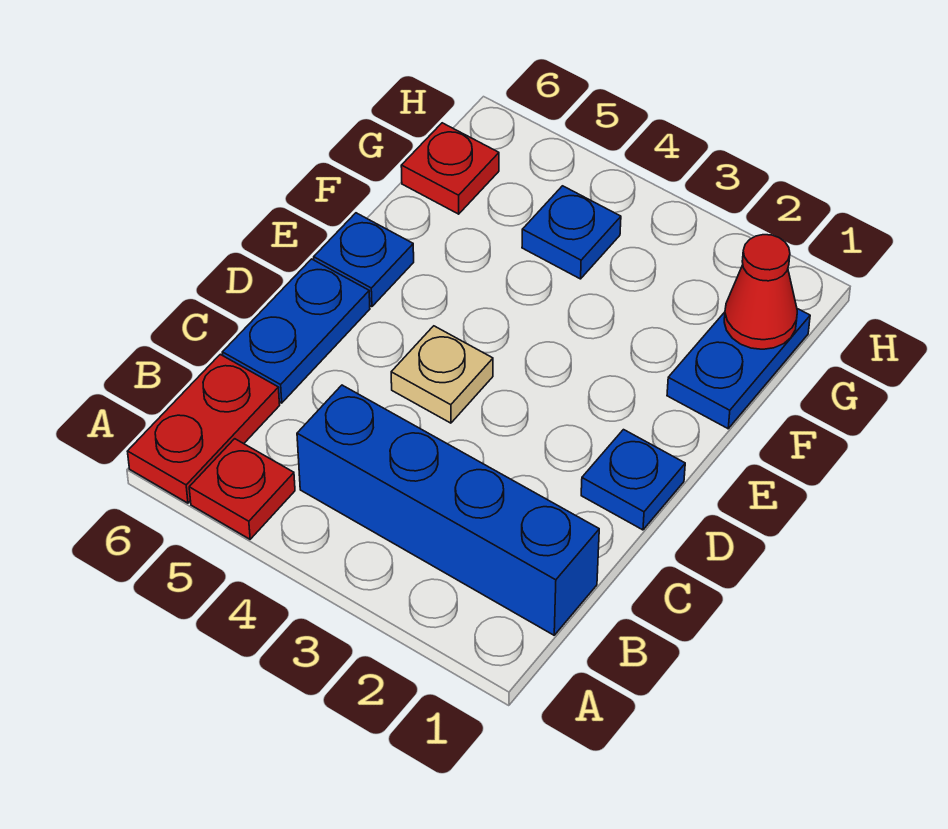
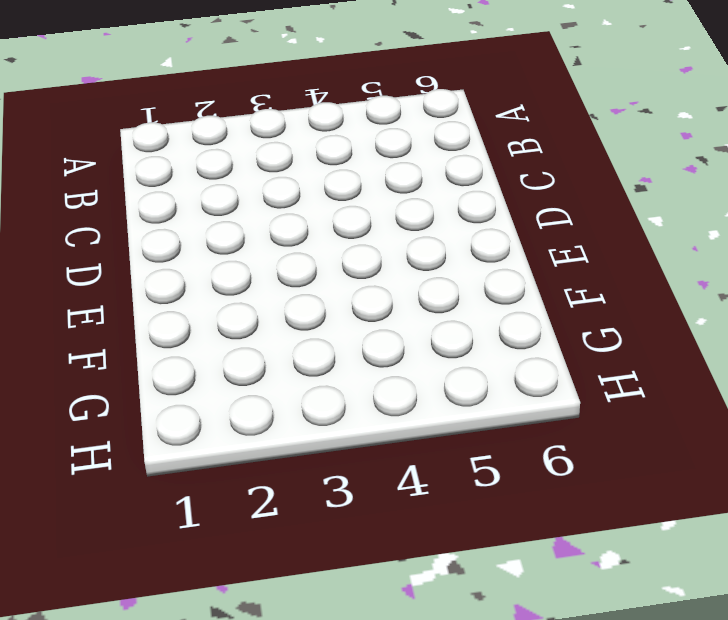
none -> red plate A5 level 1
none -> red plate A6:B6 level 1

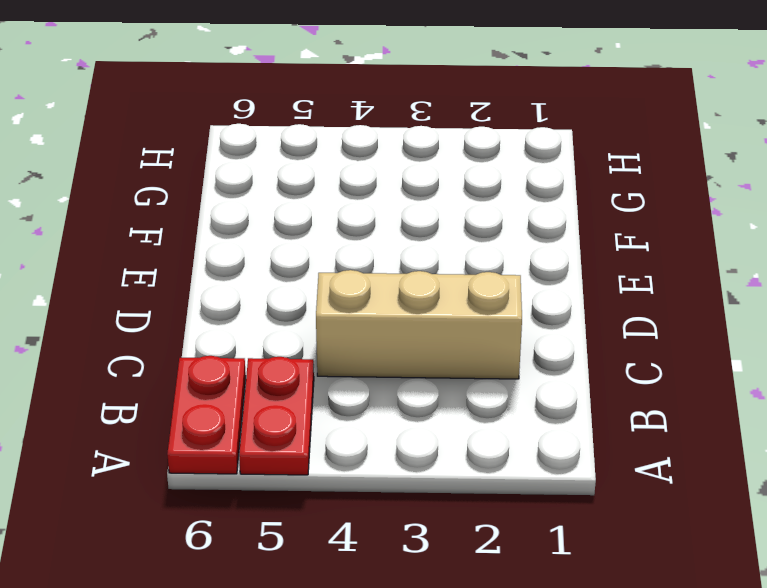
red plate A5:B5 level 1 -> red plate A5 level 1
tan brick C2:C4 level 1 -> none
none -> blue brick B1:B4 level 1
none -> blue plate C6:D6 level 1

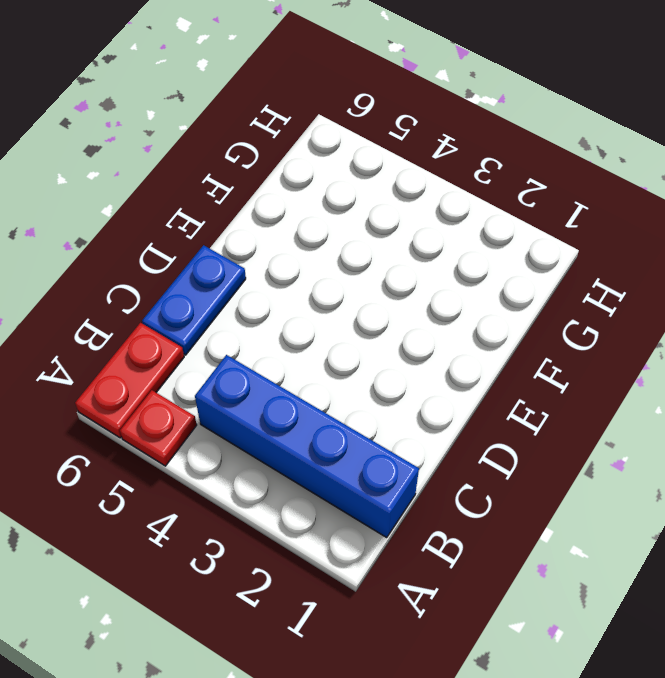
none -> blue plate D1 level 1
none -> tan plate D4 level 1

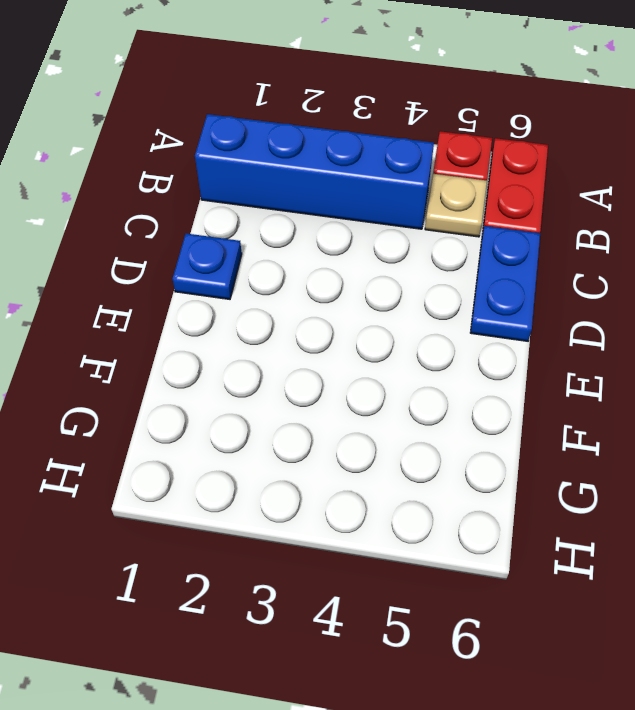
tan plate B5 level 1 -> tan plate D4 level 1
none -> blue plate E6 level 1
none -> blue plate F1:G1 level 1

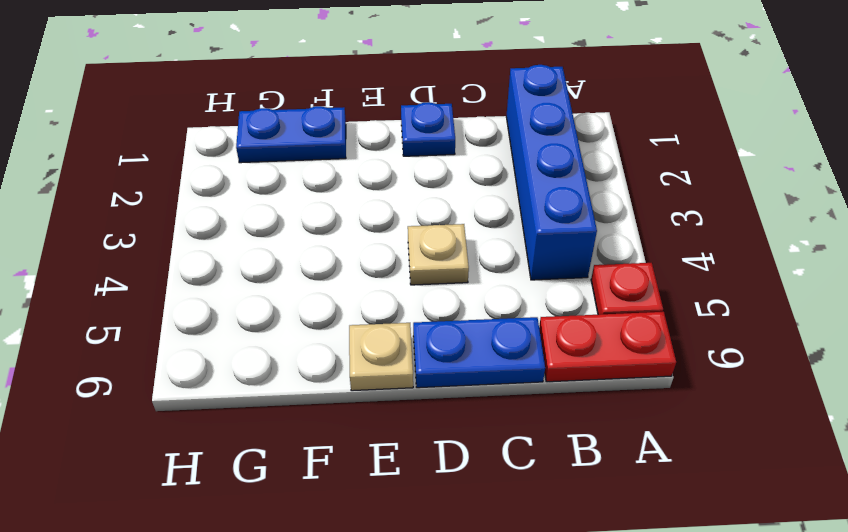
tan plate E6 level 1 -> blue plate E6 level 1
none -> blue plate G4 level 1
none -> red plate G6 level 1

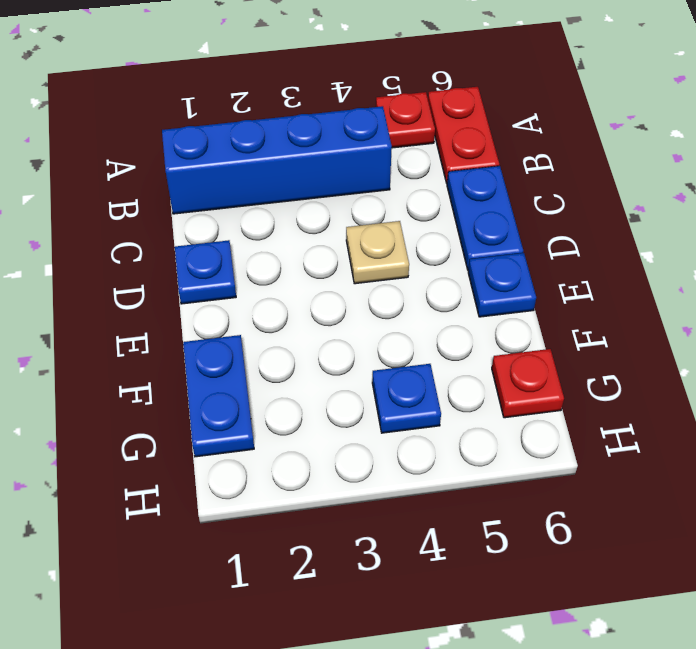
none -> red cone G1 level 2

